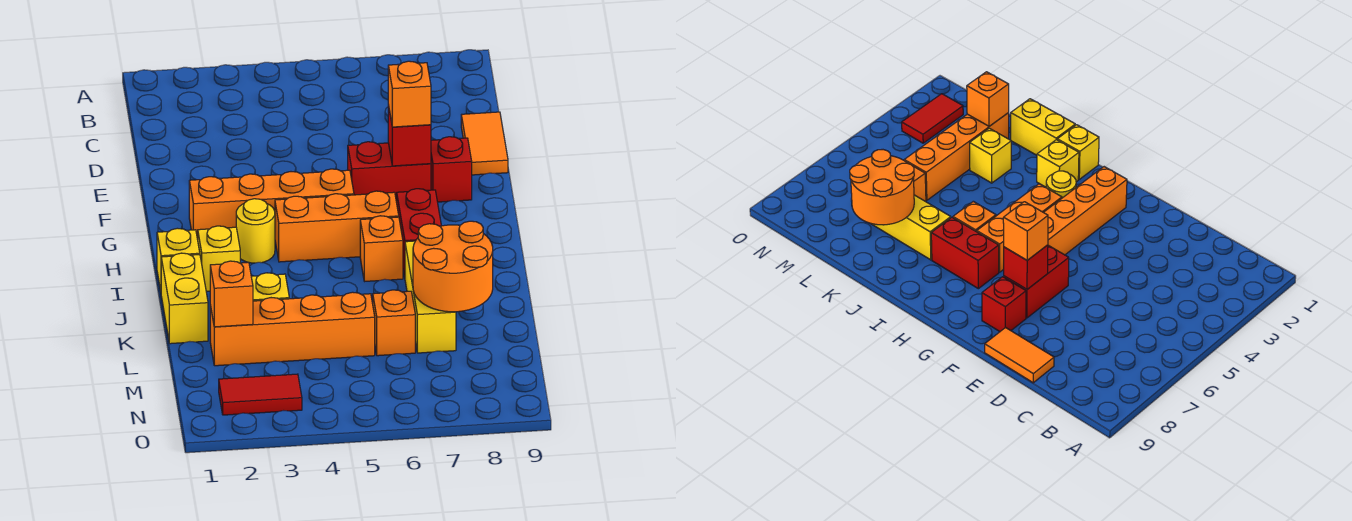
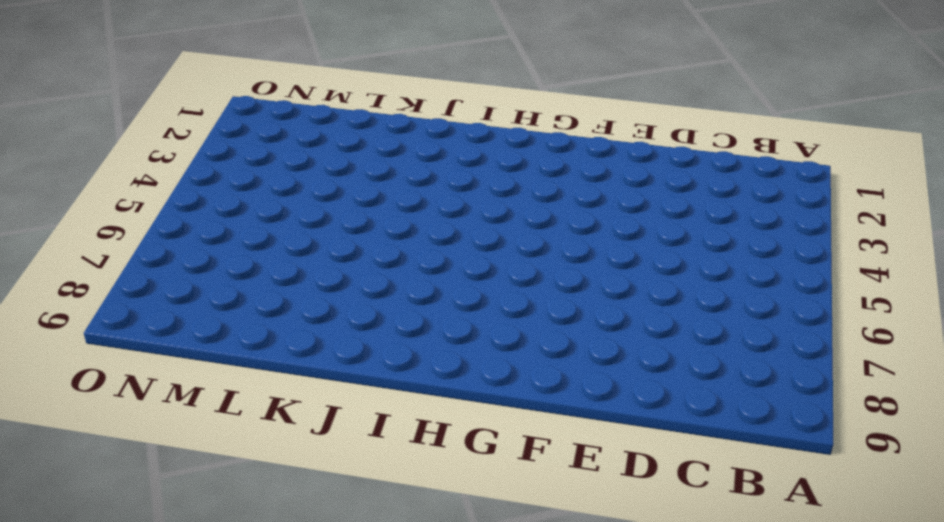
none -> orange tile D9:E9 level 1
none -> red brick F6:F7 level 1
none -> red brick F8 level 1

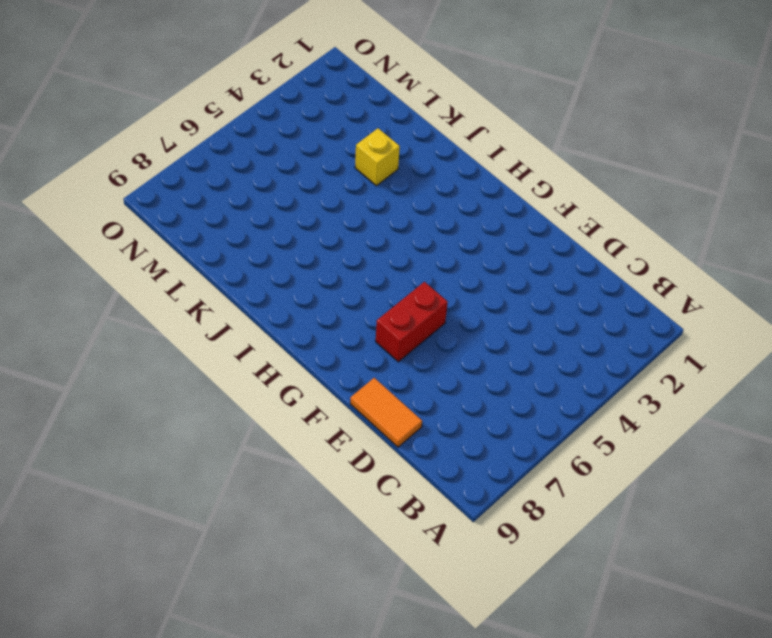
none -> red brick F8 level 1
none -> orange brick G2:G5 level 1
none -> yellow round brick H3 level 1

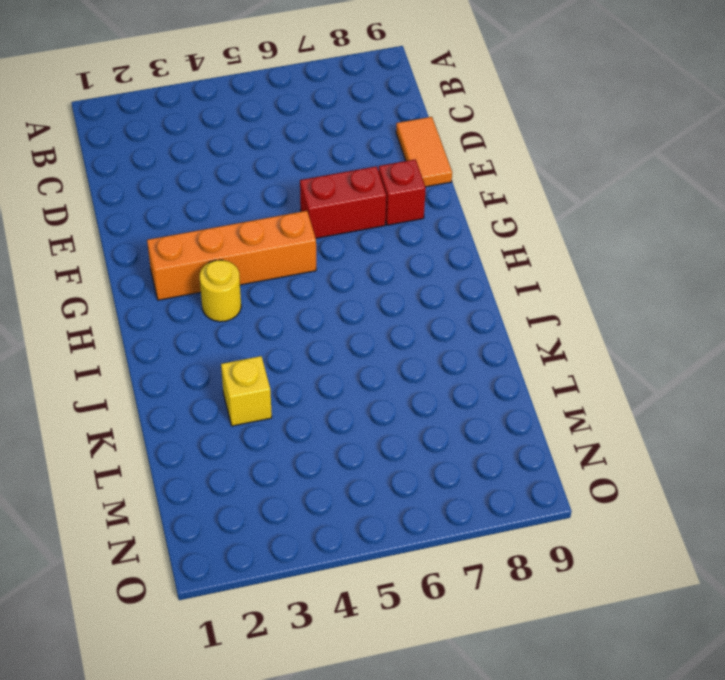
none -> orange brick H4:H6 level 1
none -> red brick H7:I7 level 1
none -> yellow brick I1 level 1

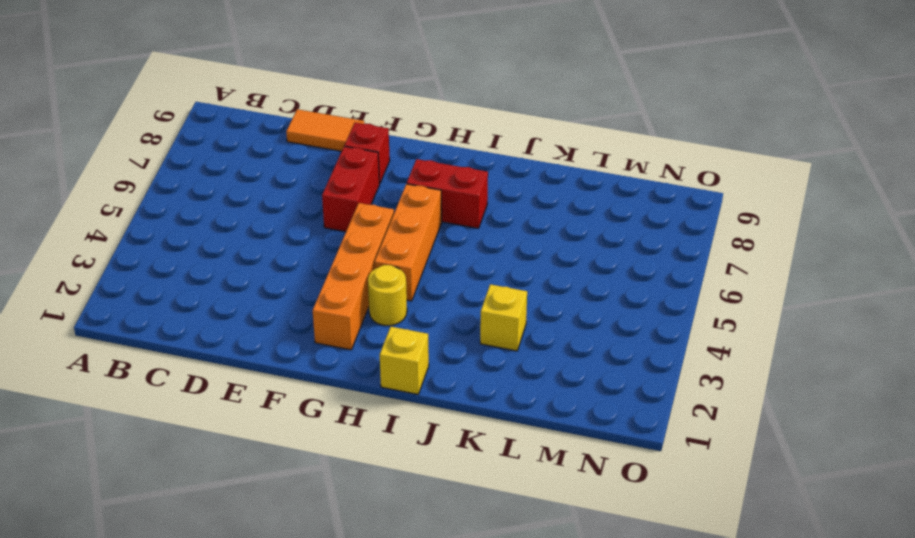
none -> yellow brick I2 level 1
none -> orange brick I6 level 1
none -> yellow brick J1:K1 level 1

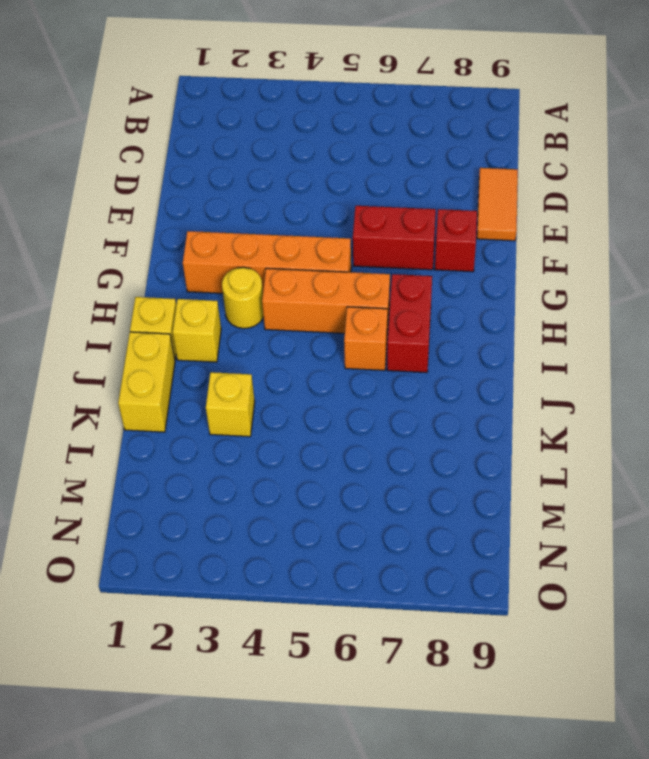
none -> yellow brick J7:L7 level 1
none -> orange brick L2:L5 level 1
none -> orange brick L6 level 1

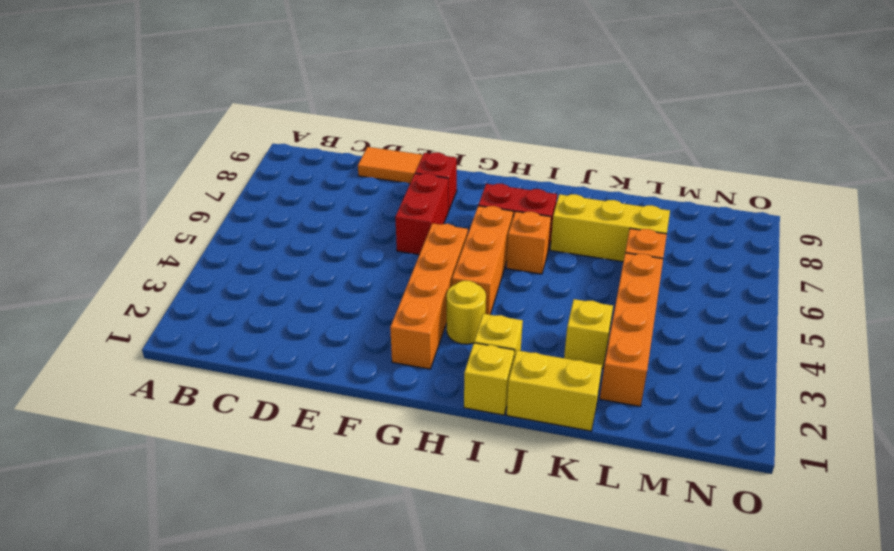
none -> red tile N2:N3 level 1
none -> red brick F7 level 2
none -> orange round brick K7:L8 level 2

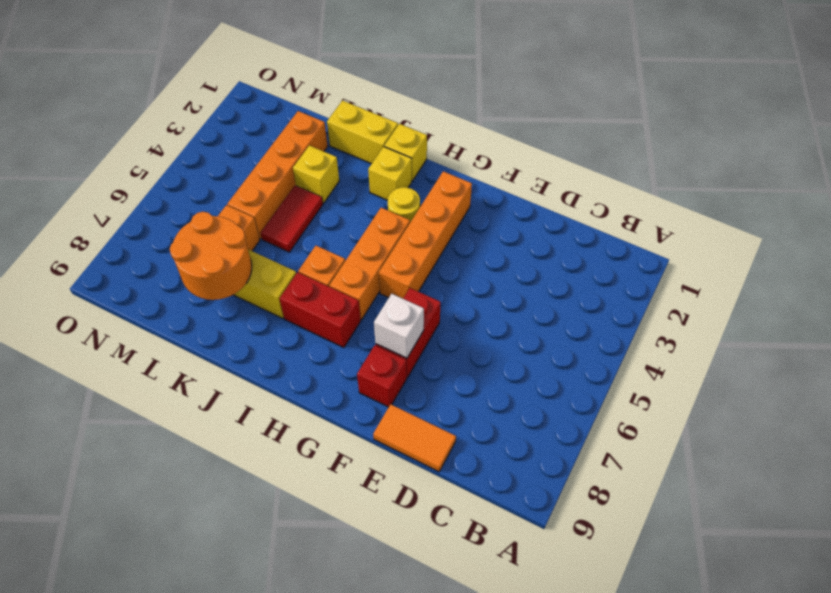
white brick F7 level 2 -> red brick F7 level 2
red tile K4:K5 level 1 -> red tile N2:N3 level 1
none -> orange brick L2 level 2
none -> orange brick F7 level 3

